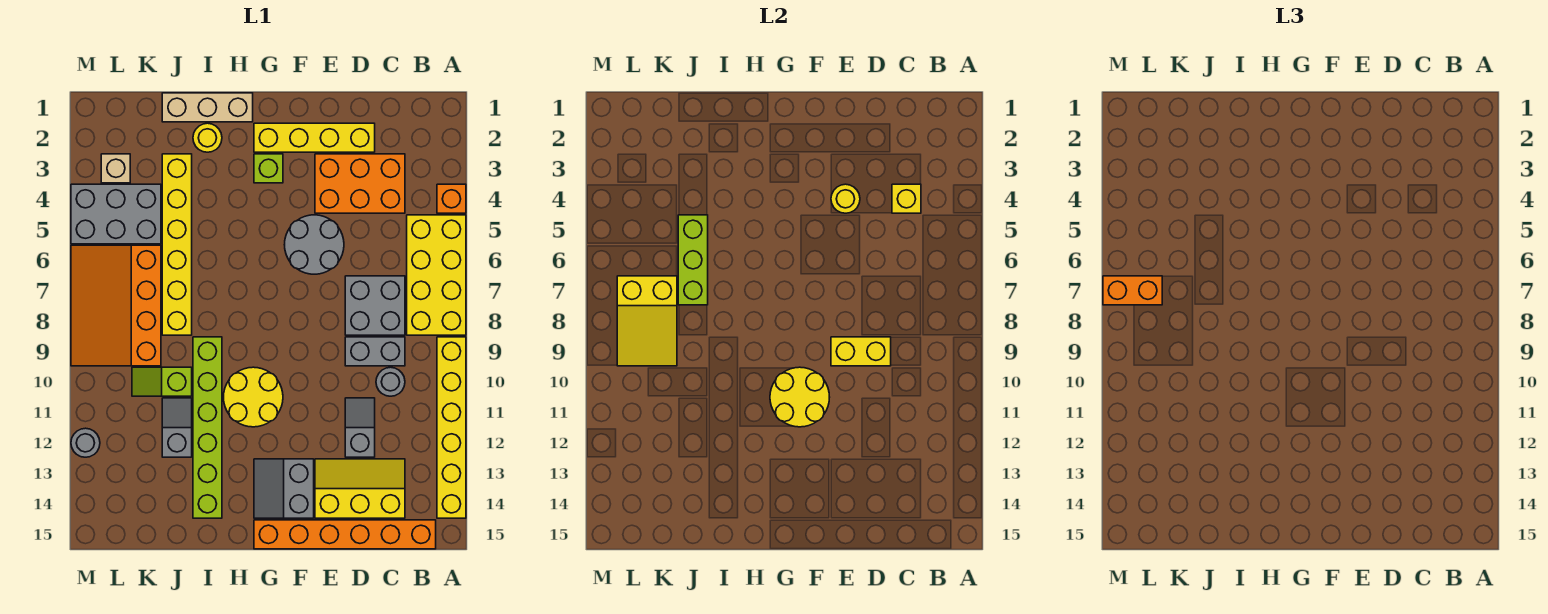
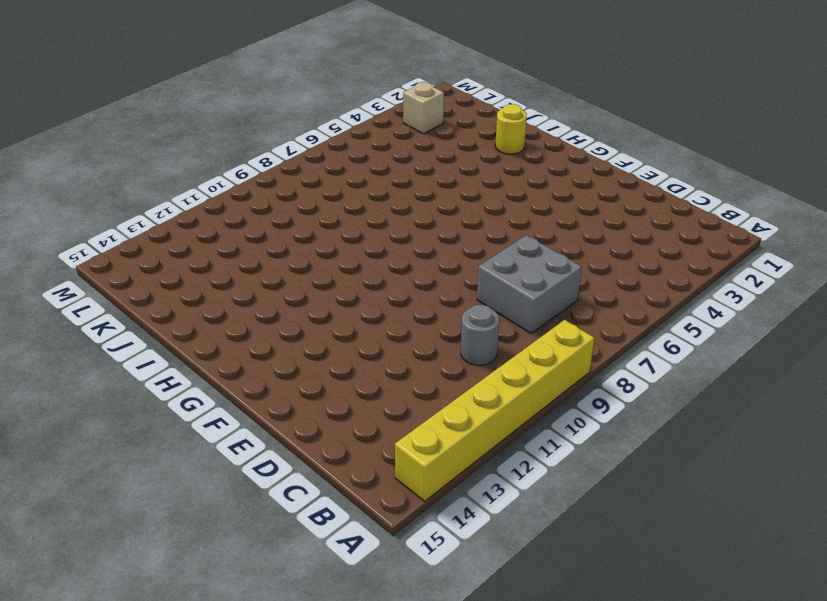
none -> orange brick A4 level 1
none -> yellow brick A5:B8 level 1
none -> orange brick B15:G15 level 1
none -> orange brick C3:E4 level 1

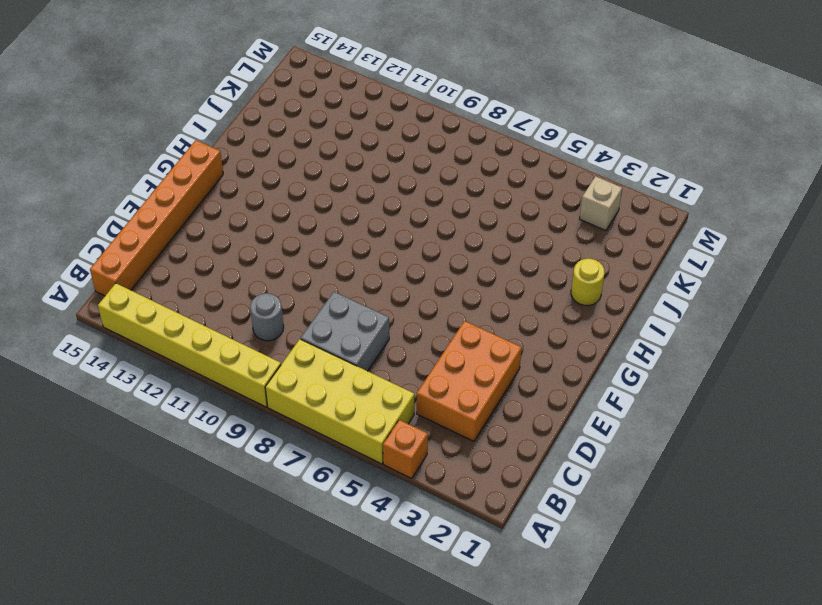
none -> grey brick C9:D9 level 1
none -> yellow slope C13:E14 level 1 top 14
none -> yellow brick D2:G2 level 1
none -> grey slope D11:D12 level 1 top 12

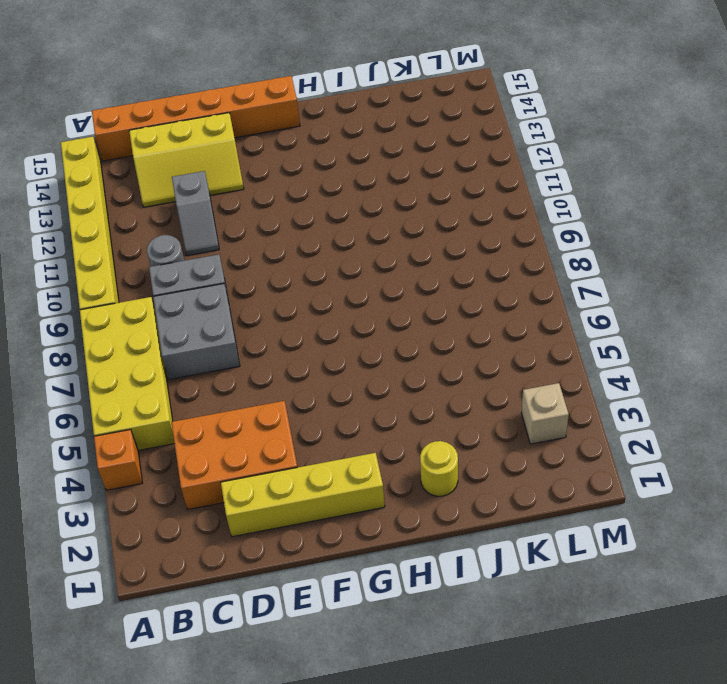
none -> grey round brick E5:F6 level 1
none -> grey slope F13:G14 level 1 top F
none -> lime brick G3 level 1
none -> yellow round brick G10:H11 level 1

